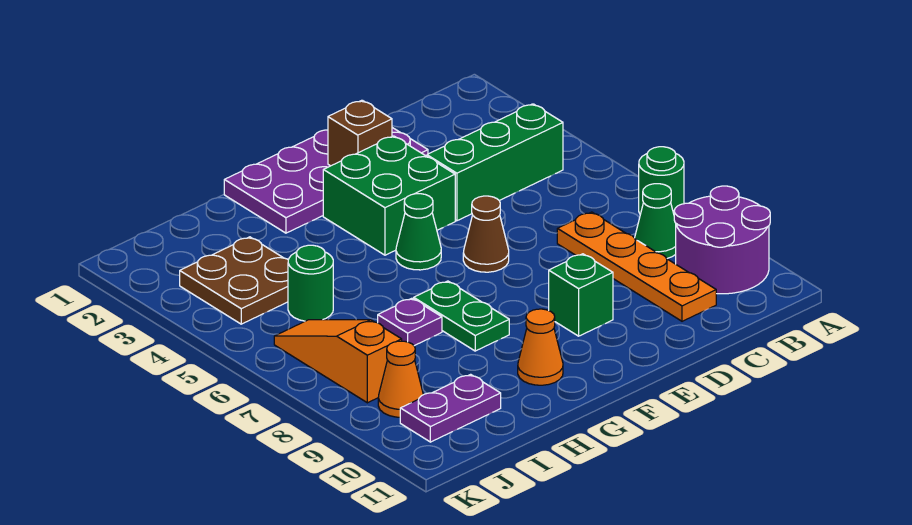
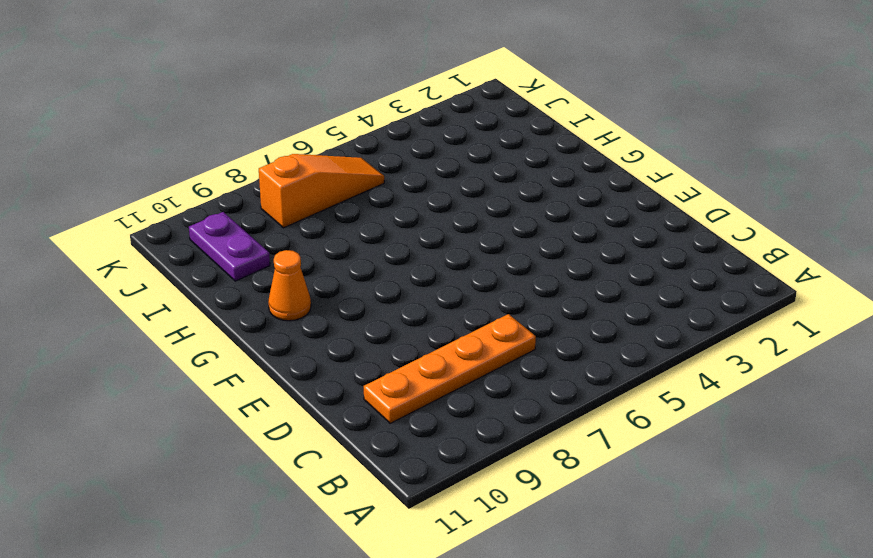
none -> green round brick A7 level 1
none -> purple round brick A9:B10 level 1
none -> green brick B4:D4 level 1

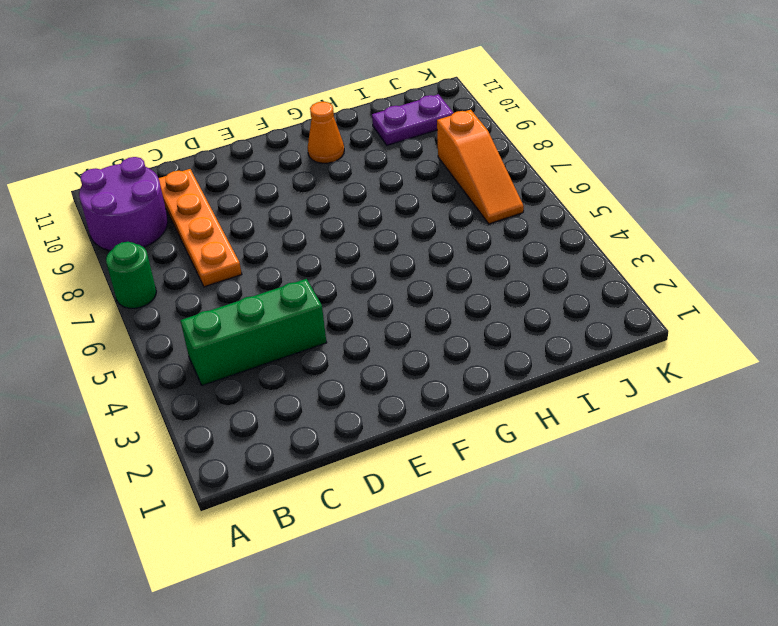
none -> green cone B8 level 1
none -> purple plate D1:G2 level 1
none -> green brick E3:F4 level 1

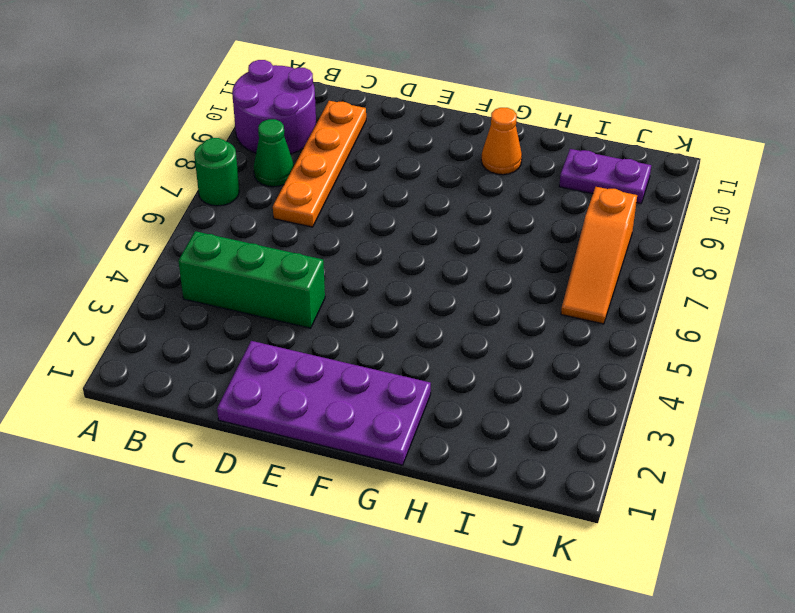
none -> green brick E3:F4 level 1
none -> brown cone E6 level 1
none -> green brick E9 level 1

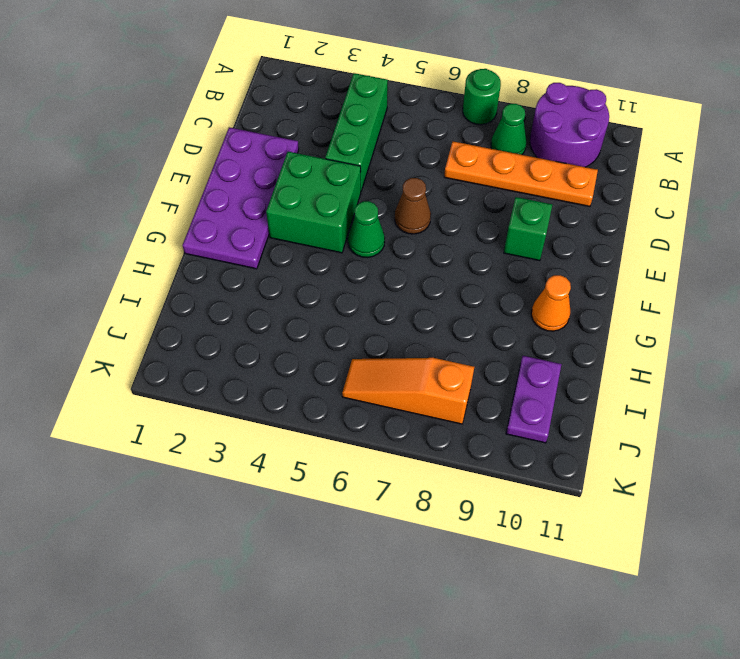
none -> green plate G7:G8 level 1
none -> purple plate H7 level 1
none -> brown plate I3:J4 level 1

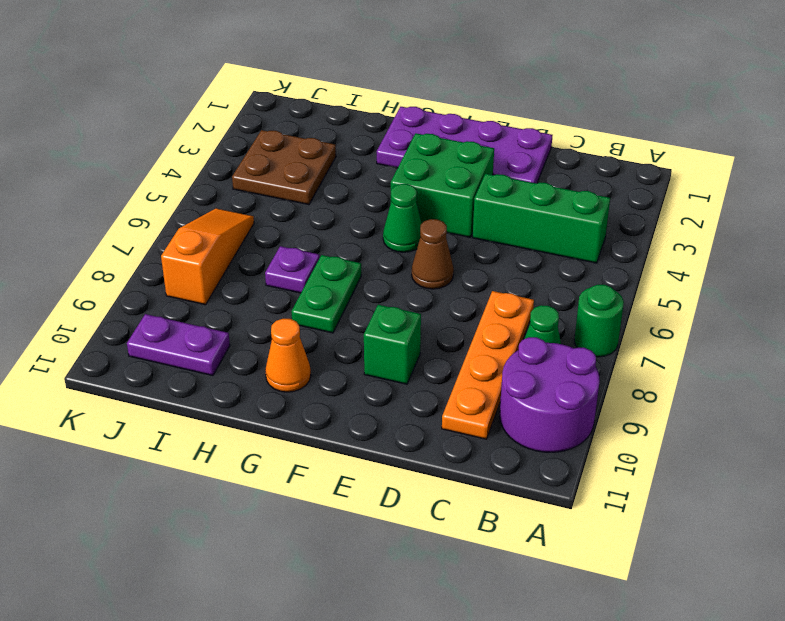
none -> green round brick I5 level 1
none -> orange cone J9 level 1
none -> brown brick E2 level 2

